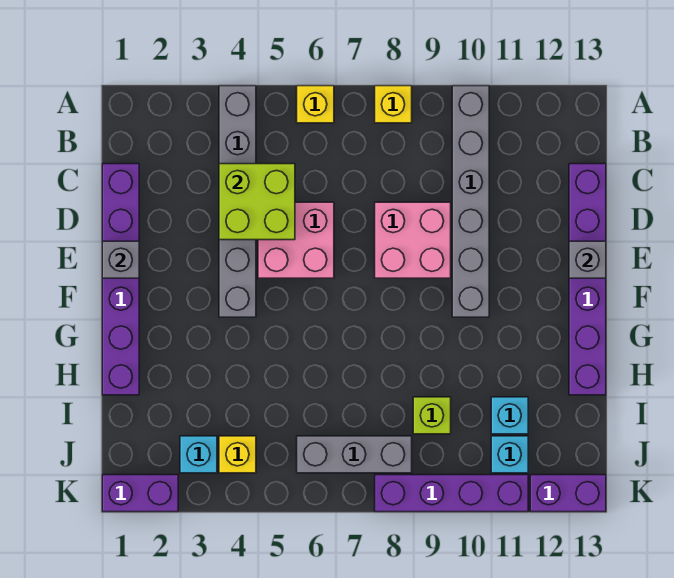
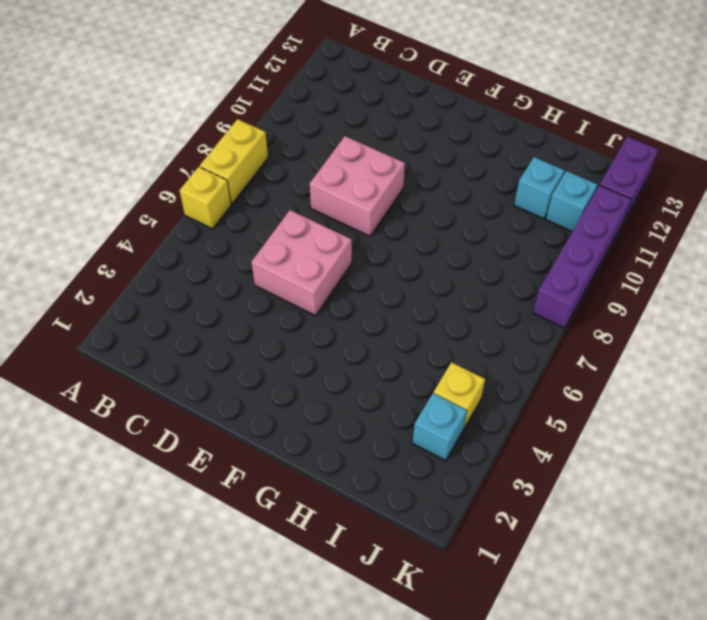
yellow brick A7:A8 level 1 -> yellow brick A8 level 1
none -> grey brick A4:F4 level 1
none -> grey brick A10:F10 level 1
none -> purple brick C1:H1 level 1

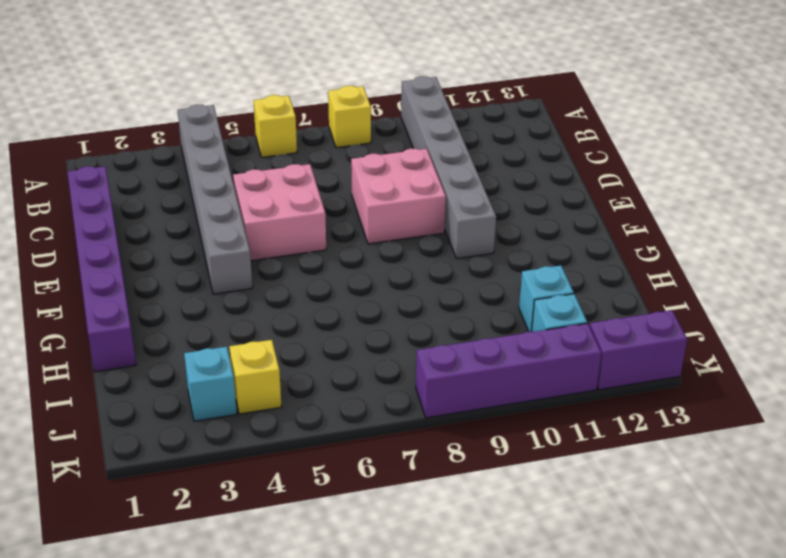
none -> purple brick C13:H13 level 1
none -> lime brick I9 level 1
none -> grey brick J6:J8 level 1

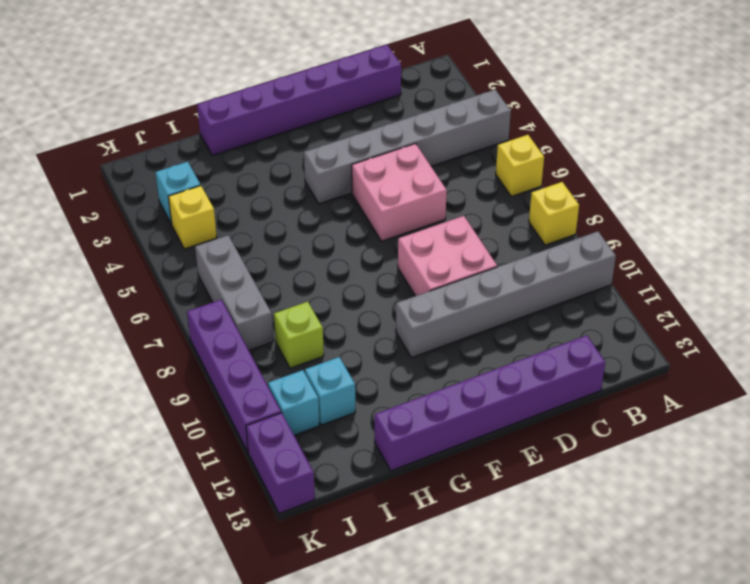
none -> purple brick K1:K2 level 1
none -> lime brick C4:D5 level 2
none -> grey brick E1 level 2

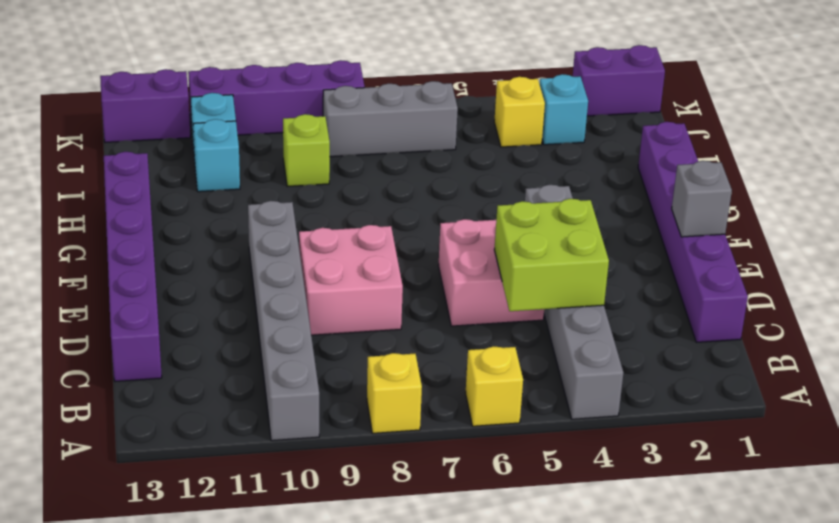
none -> grey brick E13 level 2

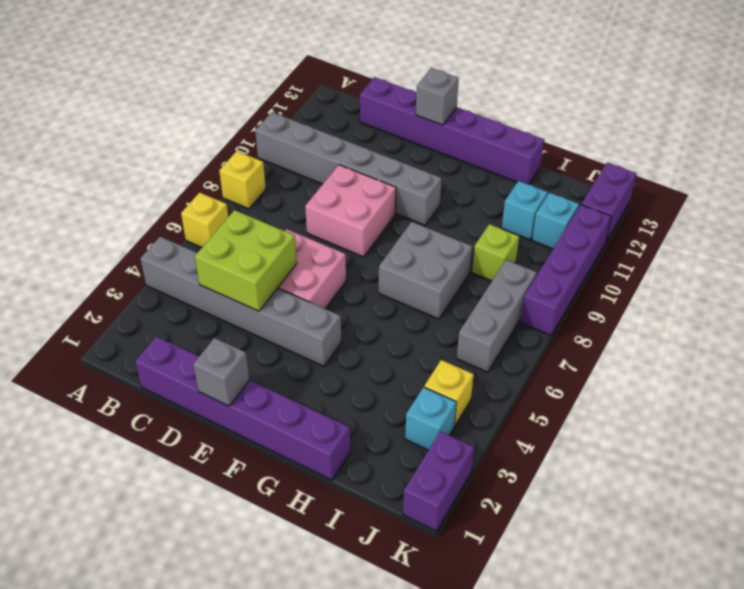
grey brick G7:H8 level 1 -> none

